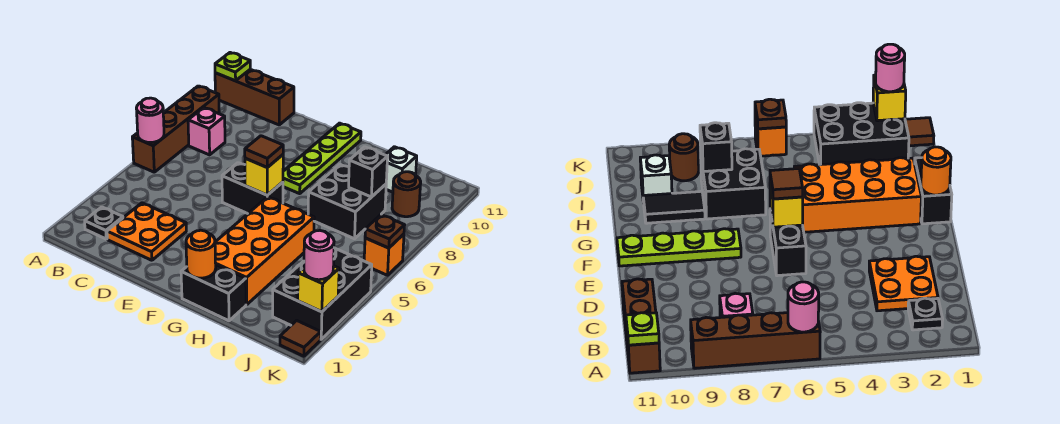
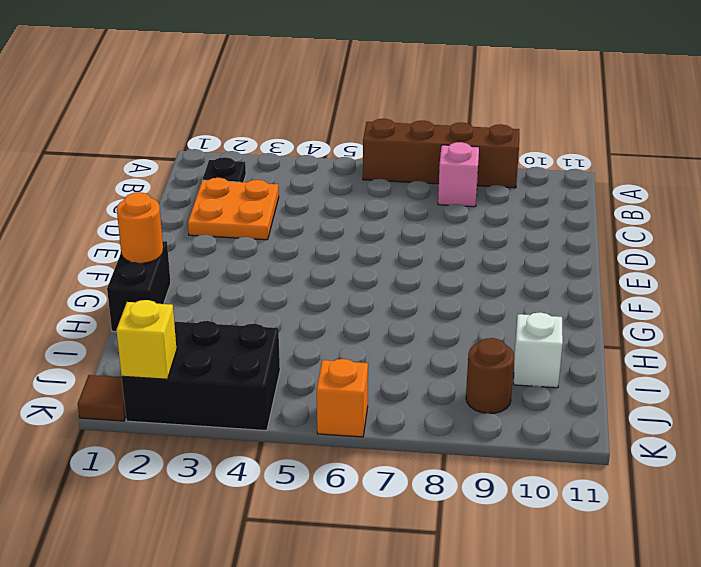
none -> brown brick A11:C11 level 1
none -> black brick E6:F6 level 1
none -> lime plate F8:F11 level 1

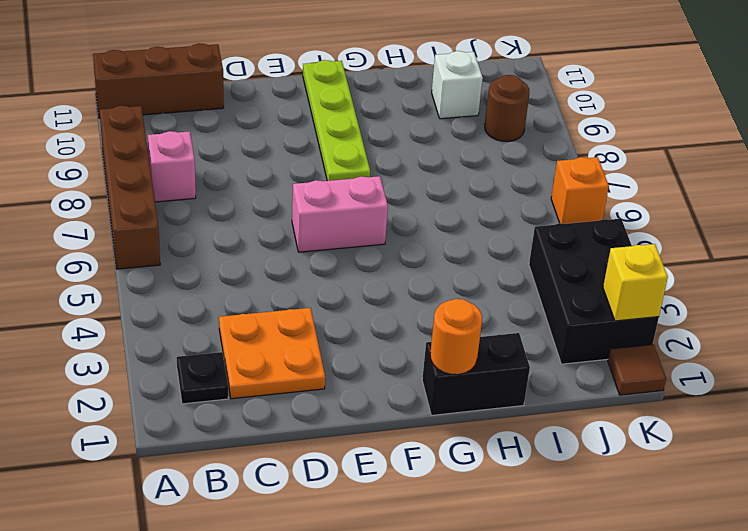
pink brick E6:F6 level 1 -> black brick E6:F6 level 1
none -> orange brick G2:H5 level 1
none -> black brick H7:I8 level 1
none -> black tile H9:H10 level 1

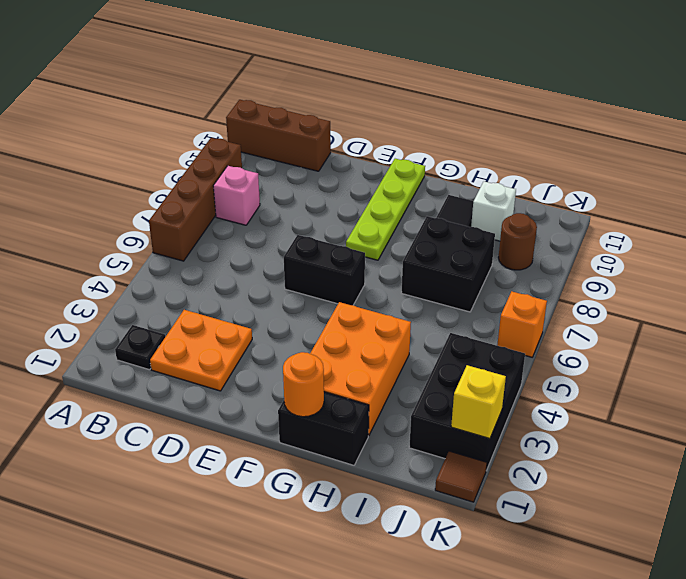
orange brick G2:H4 level 1 -> orange brick G2:H5 level 1
none -> pink round brick A6 level 2
none -> lime plate A11 level 2
none -> yellow brick F6 level 2

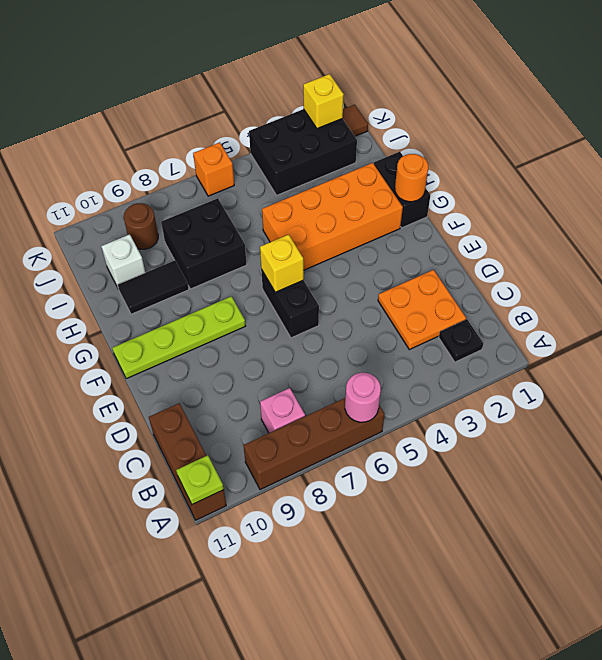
none -> black brick I8 level 2
none -> brown plate K6 level 2
none -> brown tile F6 level 3

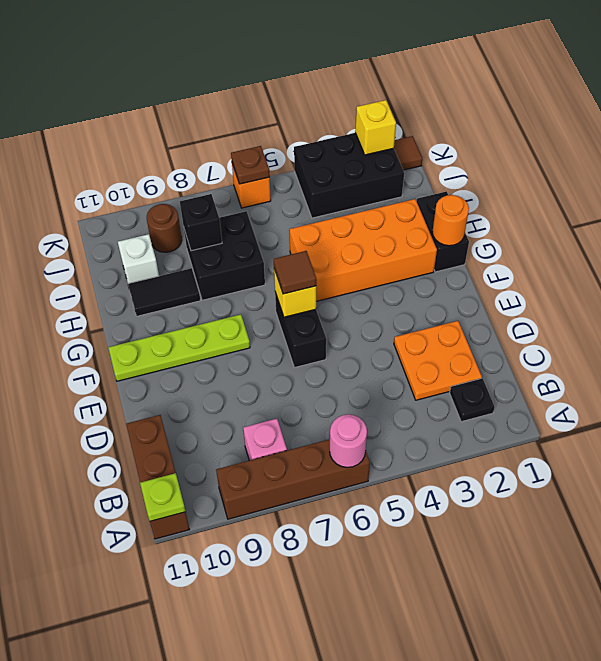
none -> pink round brick K2 level 3

